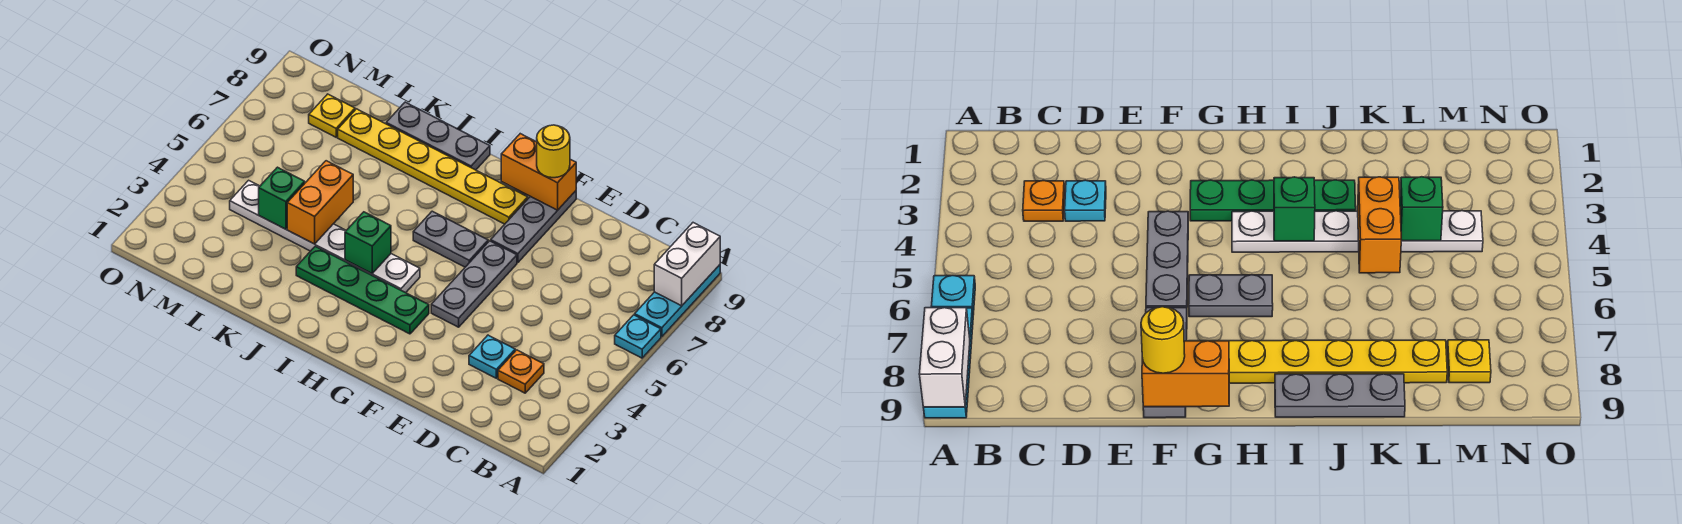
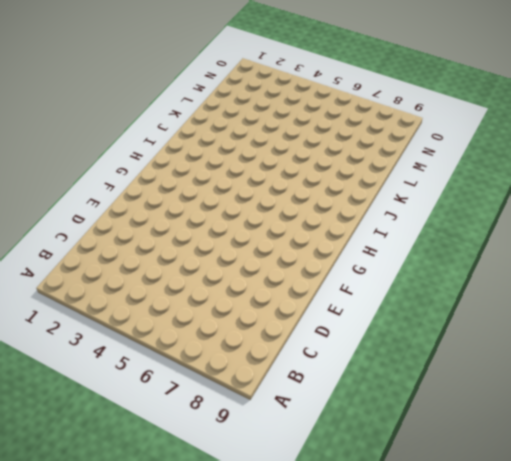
none -> cyan plate A6 level 1
none -> cyan plate A7:A9 level 1
none -> orange plate C3 level 1

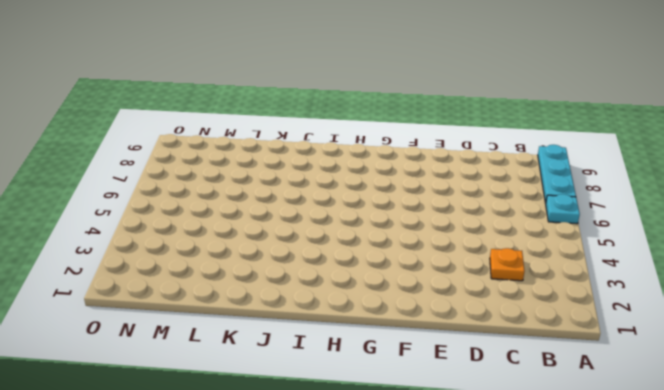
none -> cyan plate D3 level 1
none -> grey plate F4:F6 level 1
none -> grey plate F7:F9 level 1

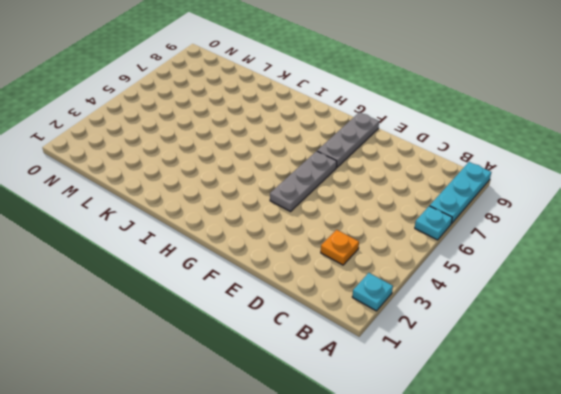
cyan plate A2 level 1 -> cyan plate D3 level 1
none -> green plate G3:J3 level 1
none -> grey plate G6:H6 level 1
none -> yellow plate G8:L8 level 1

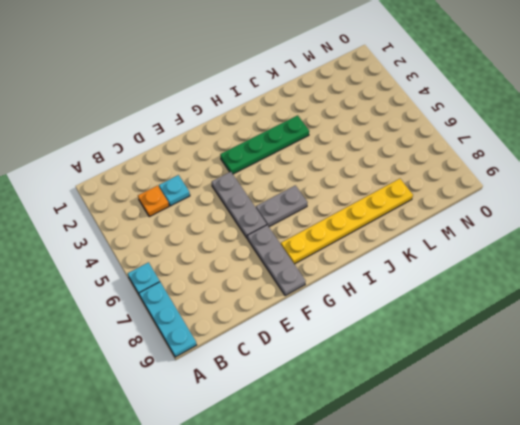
none -> white plate H4:M4 level 1
none -> grey plate I9:K9 level 1
none -> yellow plate M8 level 1

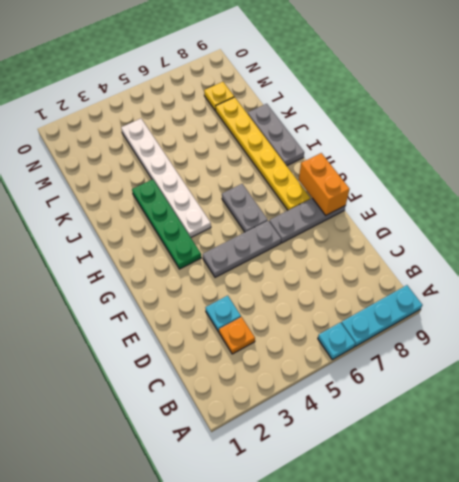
none -> white brick A8:A9 level 2
none -> green brick I4 level 2
none -> orange brick K4:K5 level 2

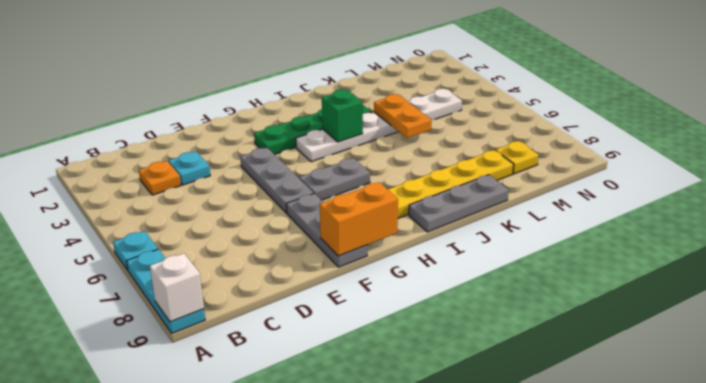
white brick A9 level 2 -> white brick A8:A9 level 2
orange plate K4:K5 level 2 -> orange brick K4:K5 level 2
none -> green brick L4 level 2
none -> yellow round brick F9 level 3

